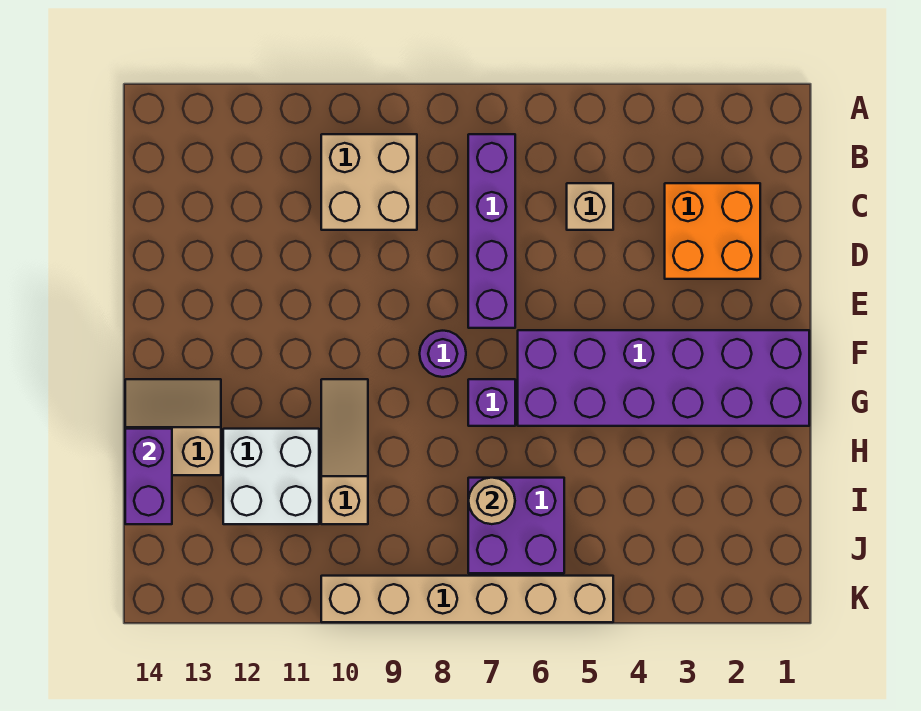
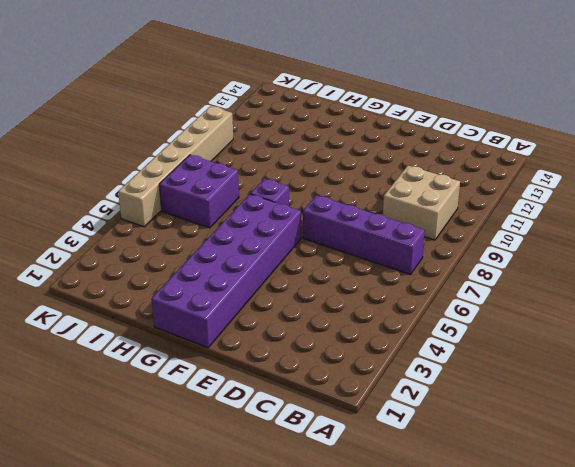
none -> orange brick C2:D3 level 1
none -> tan brick C5 level 1
none -> purple round brick F8 level 1

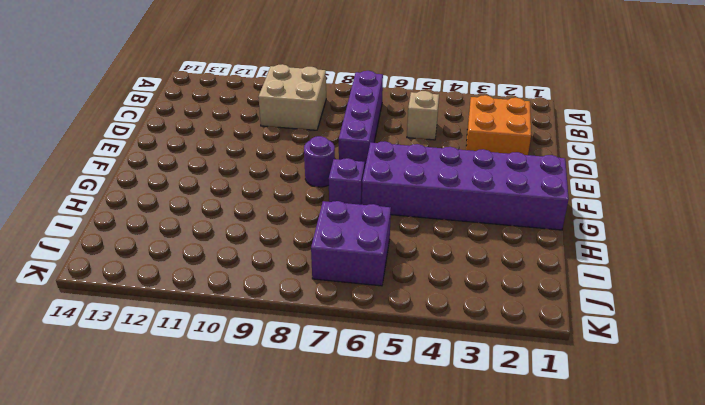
none -> tan slope G10:I10 level 1 top I
none -> tan slope G13:H14 level 1 top H
none -> white brick H11:I12 level 1

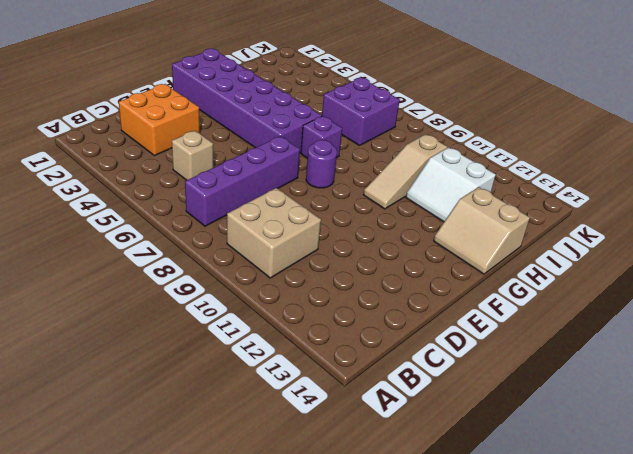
white slope H11:I12 level 1 top I -> white brick H11:I12 level 1
none -> tan brick K5:K10 level 1
none -> purple brick H14:I14 level 2
none -> tan round brick I7 level 2

